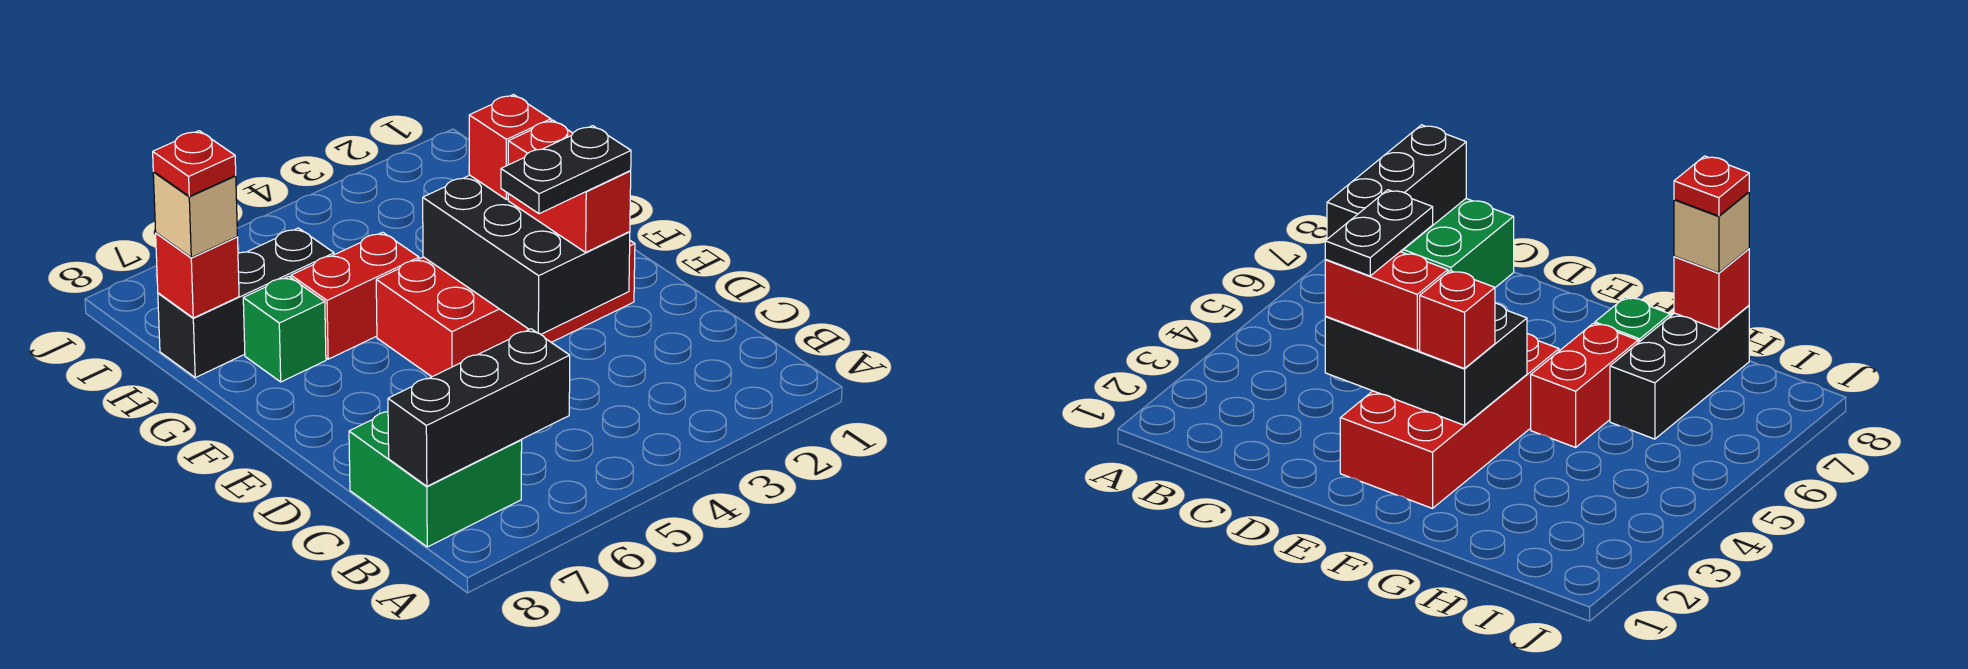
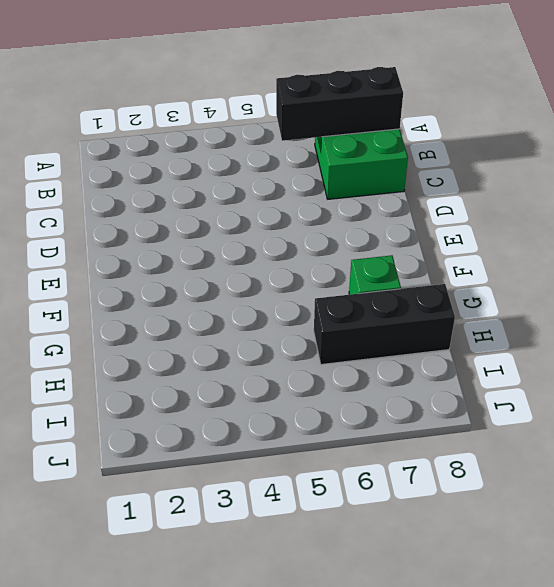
none -> red brick E2:F5 level 1
none -> red brick G5:G6 level 1
none -> black brick D3:F4 level 2

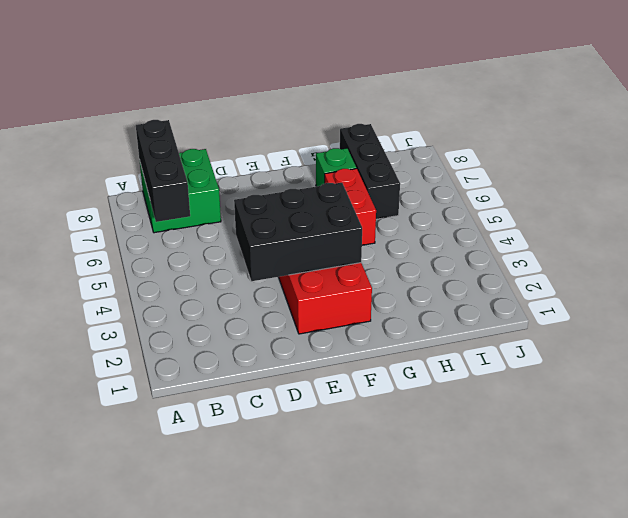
none -> red brick H8 level 2
none -> red brick D3:E3 level 3
none -> red brick F3 level 3

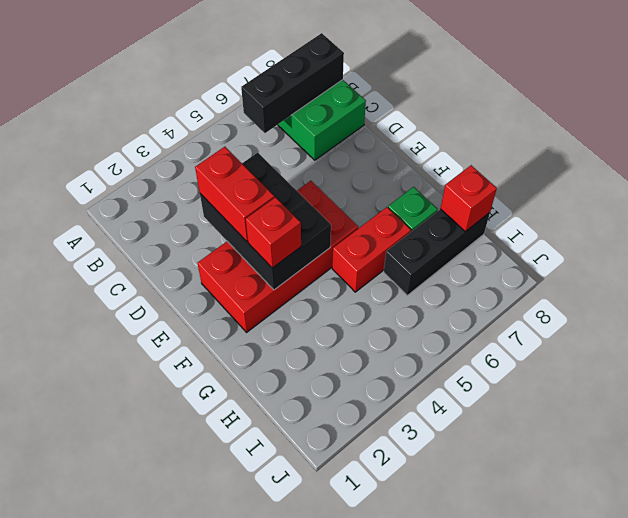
none -> tan brick H8 level 3
none -> black plate D3:D4 level 4
none -> red plate H8 level 4

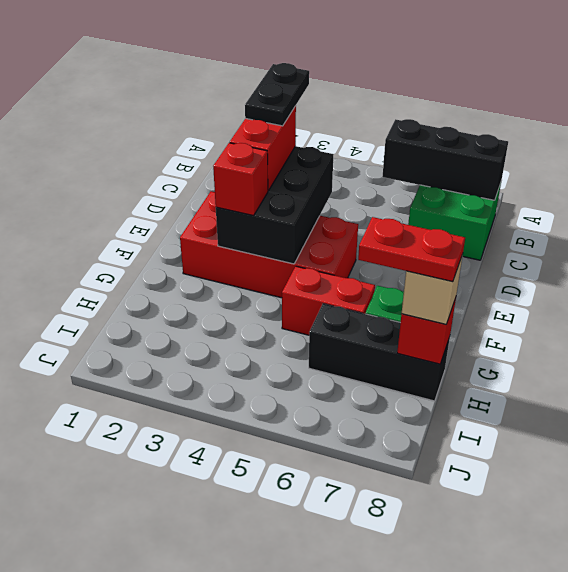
black plate C3:D3 level 4 -> black plate D3:D4 level 4
red plate H7:H8 level 4 -> red plate H8 level 4

